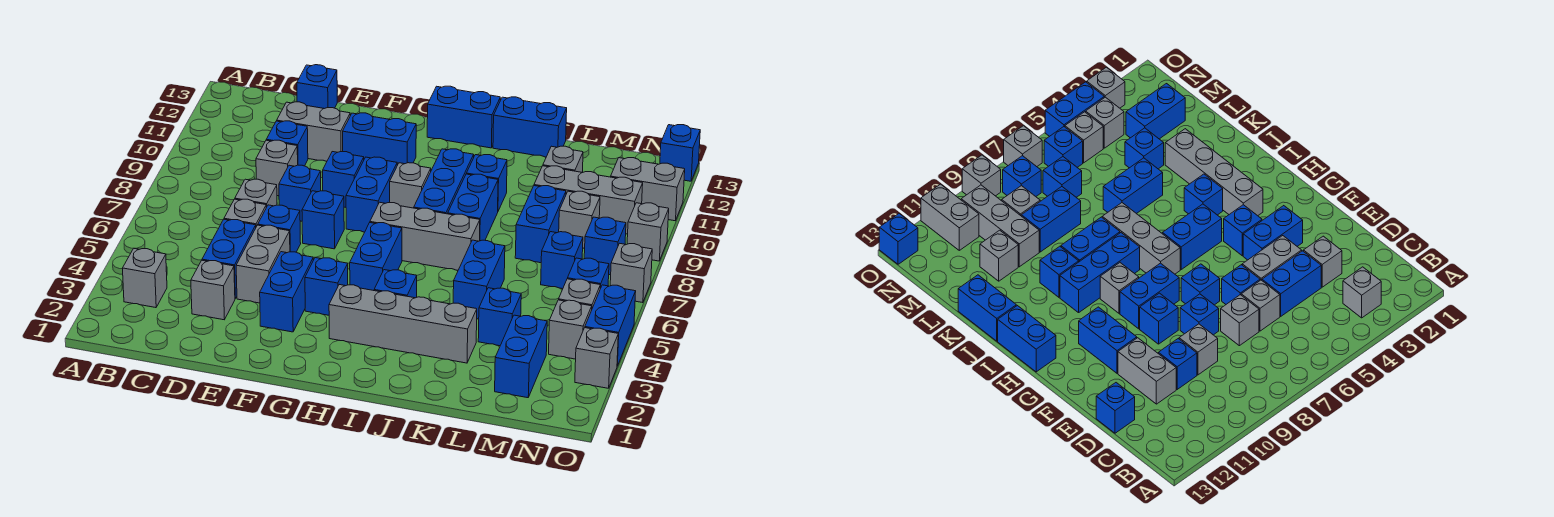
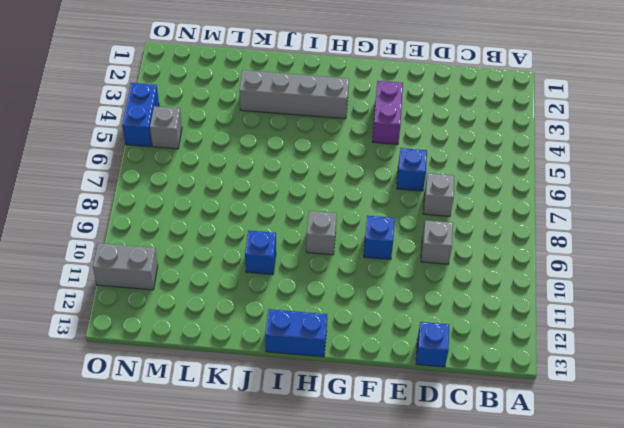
purple brick F3:F4 level 1 -> blue brick F3:F4 level 1
none -> grey brick B3 level 1
none -> grey brick D3 level 1
none -> blue brick D4:D5 level 1
none -> grey brick D6 level 1

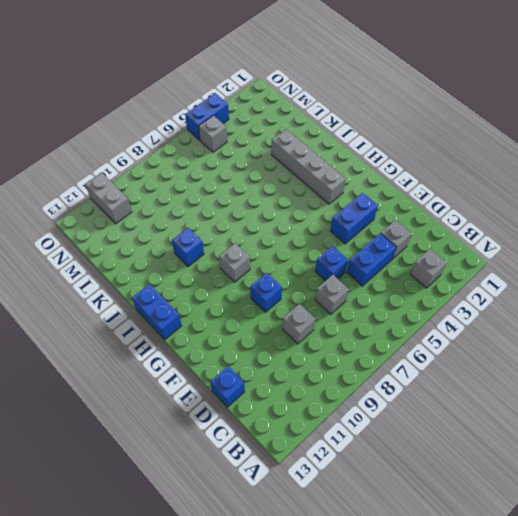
none -> grey brick D6 level 1
none -> blue brick D10 level 1
none -> grey brick D11:E11 level 1
none -> grey brick E4:E5 level 1

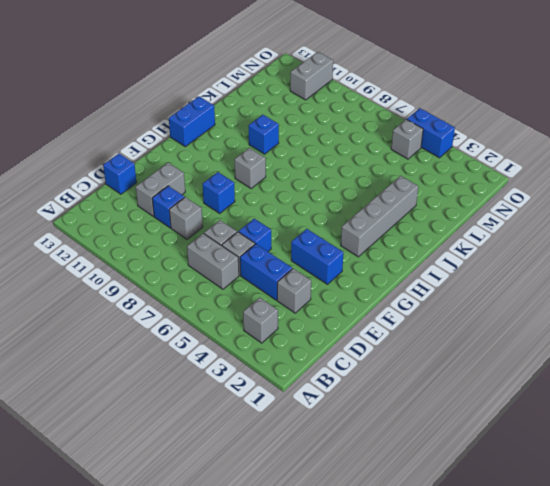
grey brick C6:C7 level 1 -> grey brick E4:E5 level 1
none -> blue brick E8 level 1
none -> blue brick F7 level 1
none -> blue brick F11:G11 level 1
none -> blue brick G4 level 1

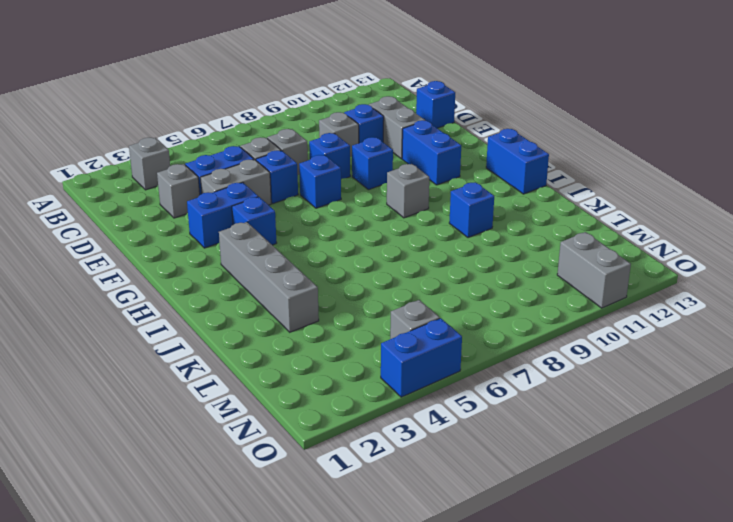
none -> blue brick G8:G9 level 1
none -> blue brick H5:H6 level 1
none -> grey brick H7:J7 level 1
none -> blue brick I4 level 1

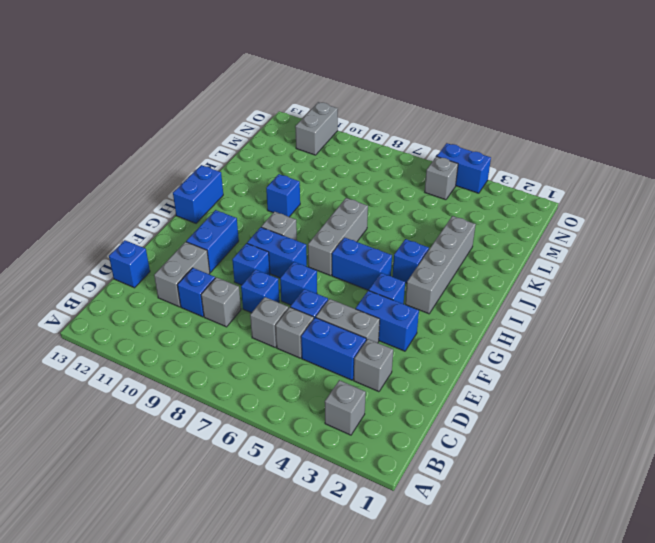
none -> blue brick I8:I10 level 1
none -> blue brick J8:J9 level 1
none -> blue brick J13:K13 level 1
none -> blue brick K5:K6 level 1

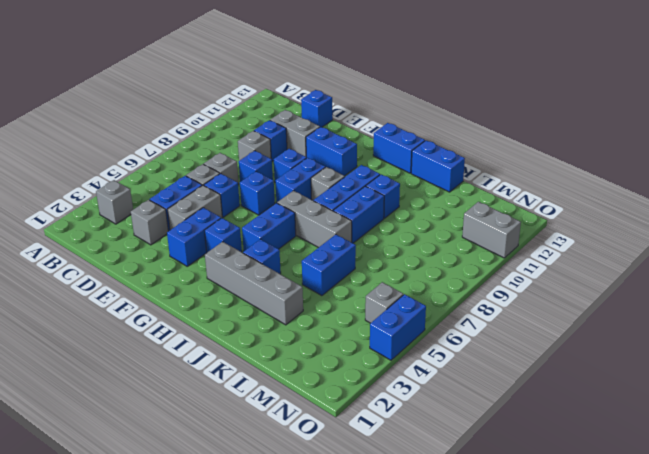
none -> blue brick L4 level 1
none -> blue brick L8:L9 level 1
none -> grey brick L10:N10 level 1
none -> grey brick L11 level 1

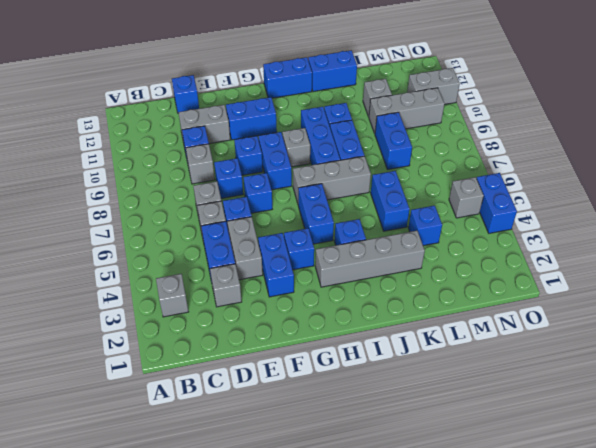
none -> blue brick M2:M3 level 1
none -> blue brick M7 level 1
none -> grey brick M9 level 1
none -> grey brick N4 level 1

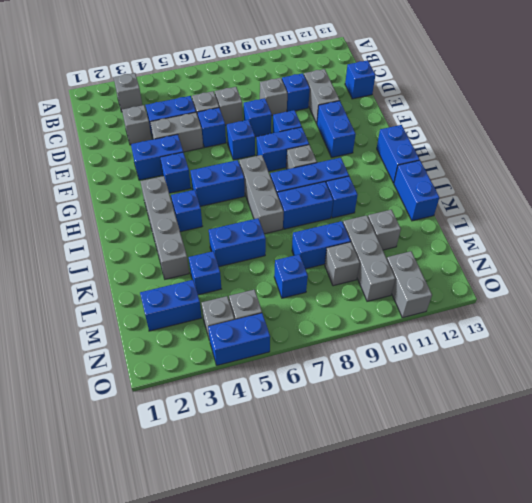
none -> blue brick N6 level 1
none -> blue brick N8 level 1
none -> grey brick O3 level 1
none -> grey brick O7 level 1

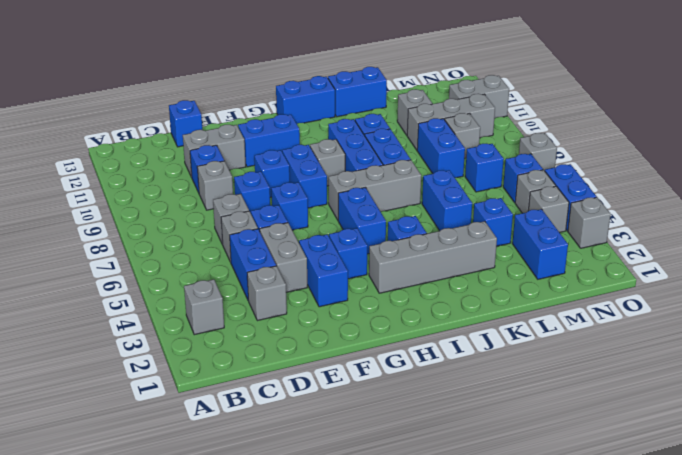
none -> blue brick N8 level 1
none -> grey brick O9 level 1
none -> blue brick O13 level 1

